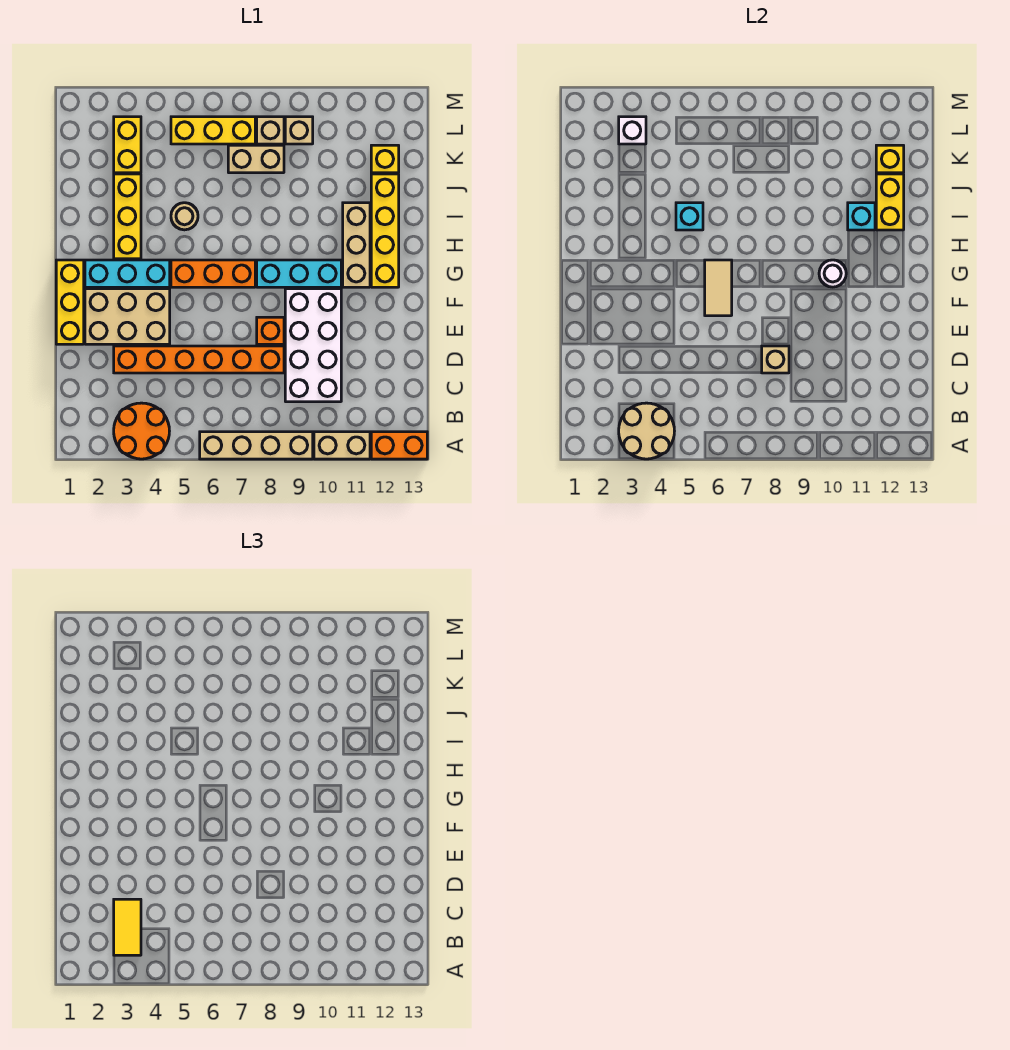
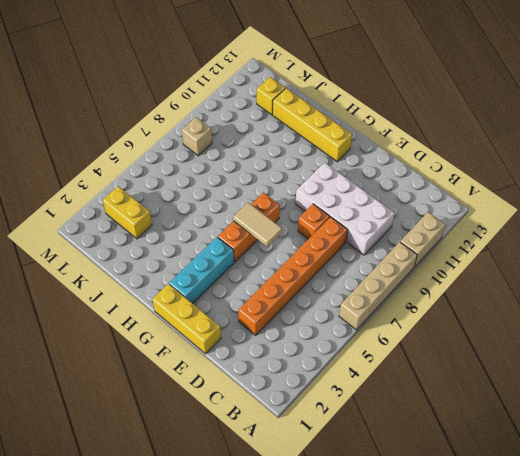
none -> orange round brick A3:B4 level 1
none -> orange brick A12:A13 level 1
none -> tan brick E2:F4 level 1
none -> cyan brick G8:G10 level 1

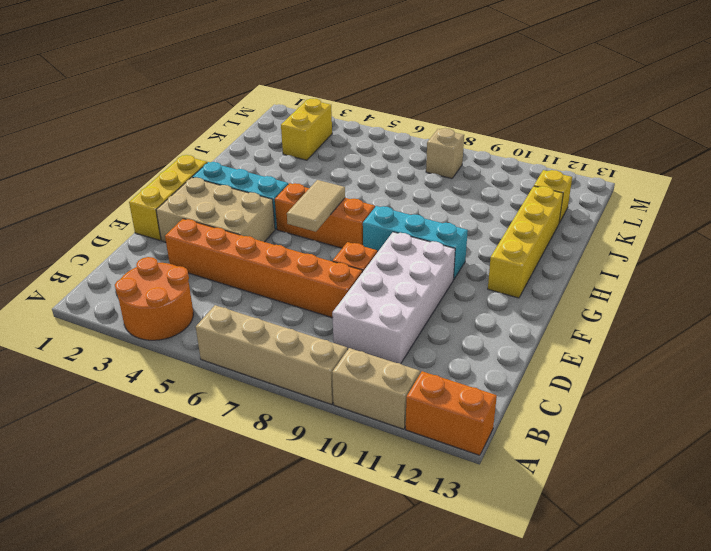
none -> tan brick G11:I11 level 1
none -> yellow brick H3:J3 level 1
none -> tan round brick I5 level 1
none -> tan brick K7:K8 level 1

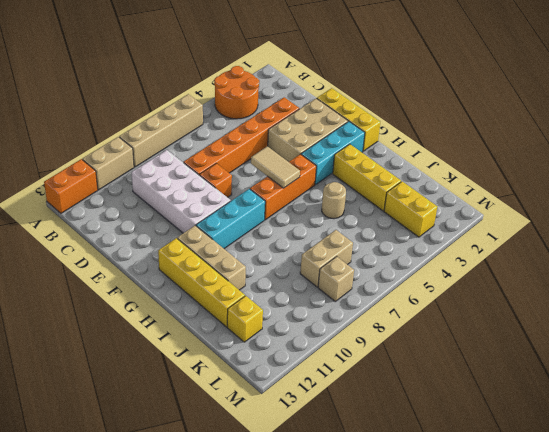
none -> yellow brick L5:L7 level 1
none -> tan brick L9 level 1
none -> tan round brick A3:B4 level 2
none -> tan brick D8 level 2

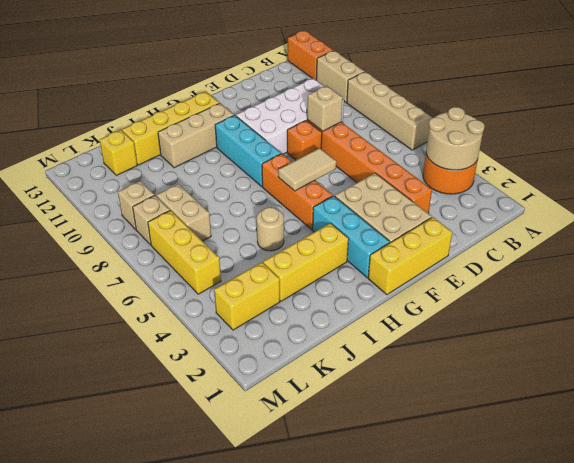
none -> white round brick G10 level 2
none -> cyan brick I5 level 2
none -> cyan brick I11 level 2
none -> yellow brick I12:J12 level 2

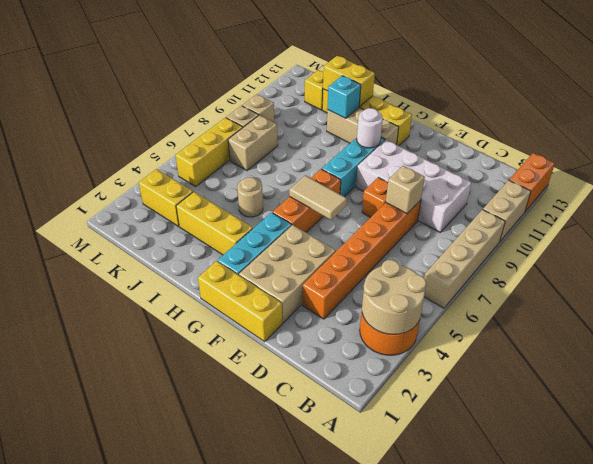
none -> cyan brick I5 level 2
none -> yellow brick K12 level 2
none -> white brick L3 level 2
none -> yellow tile B3:C3 level 3

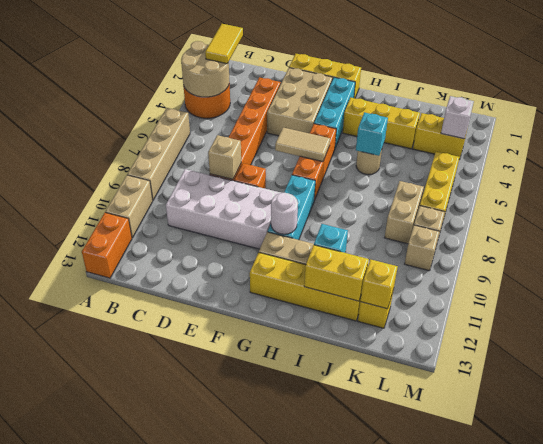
yellow tile B2:B3 level 3 -> yellow tile B3:C3 level 3

